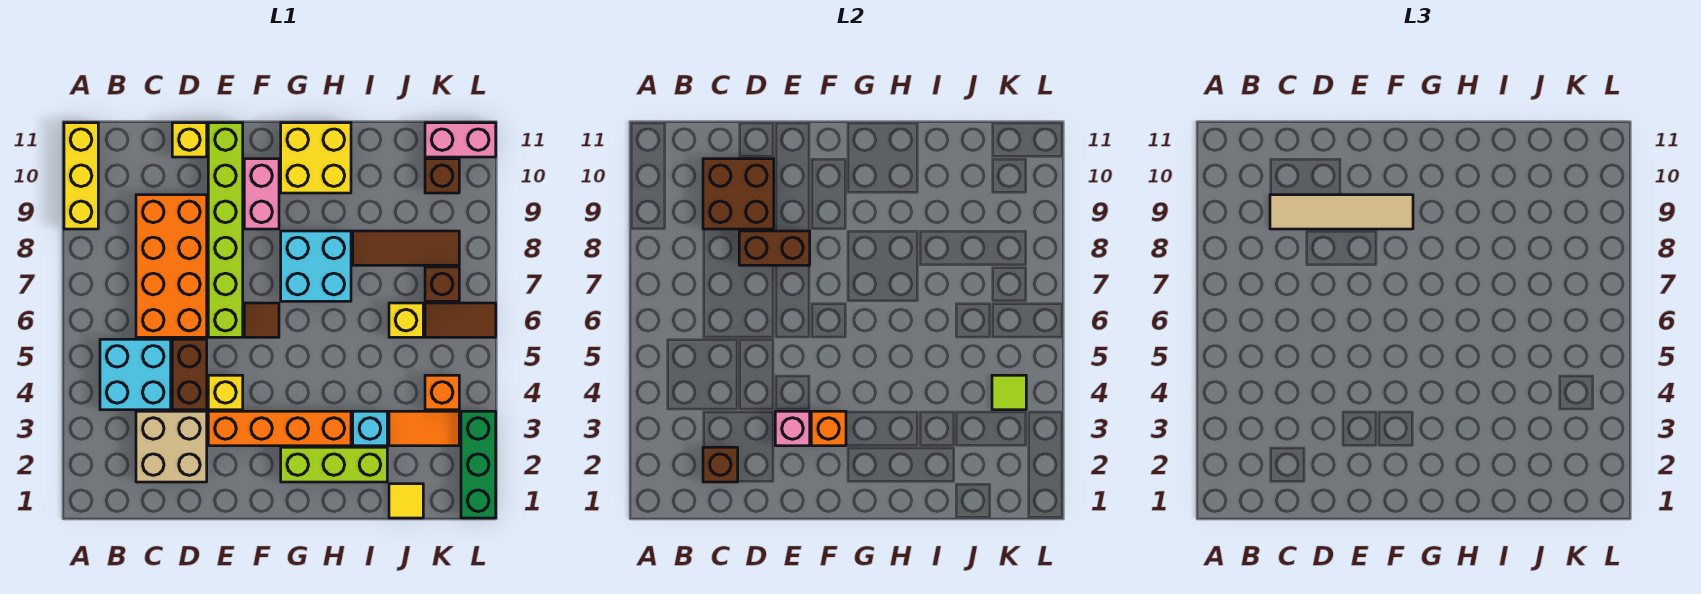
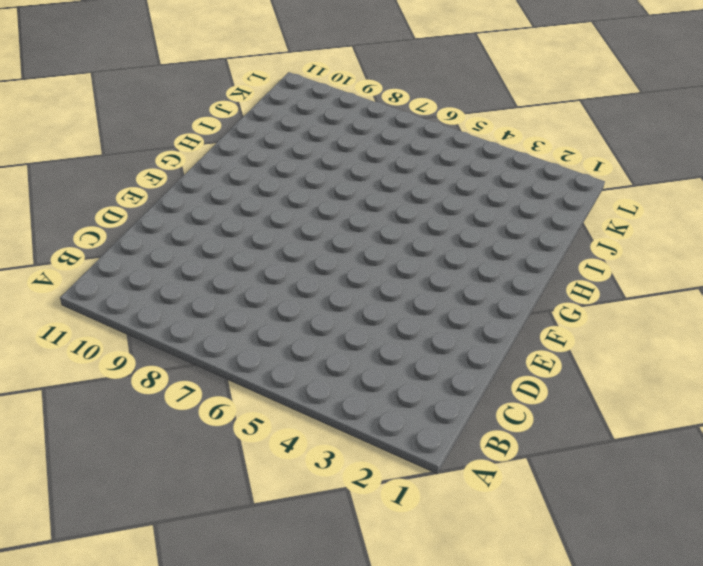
none -> yellow brick A9:A11 level 1
none -> cyan brick B4:C5 level 1
none -> tan brick C2:D3 level 1
none -> orange brick C6:D9 level 1

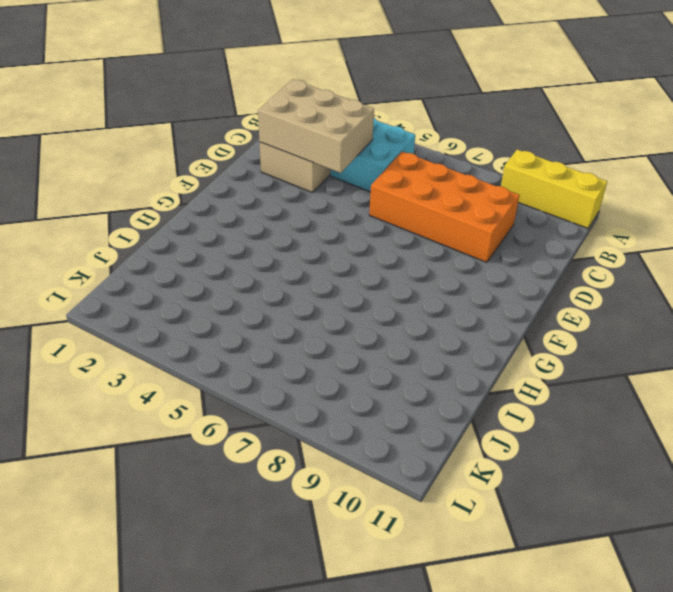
tan brick C2:D4 level 2 -> brown brick C2 level 2
none -> brown brick D4:D5 level 1
none -> yellow brick D11 level 1
none -> orange brick E3:H3 level 1
none -> yellow brick E4 level 1

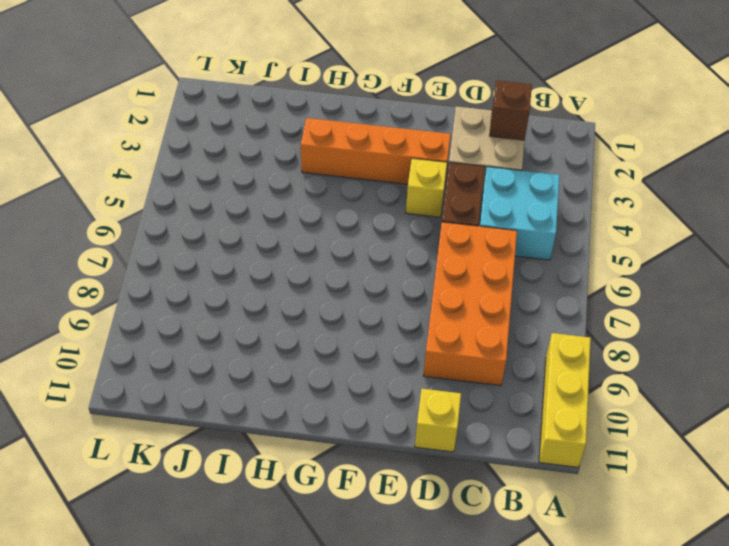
none -> lime brick E6:E11 level 1
none -> brown tile F6 level 1
none -> pink brick F9:F10 level 1
none -> lime brick G2:I2 level 1

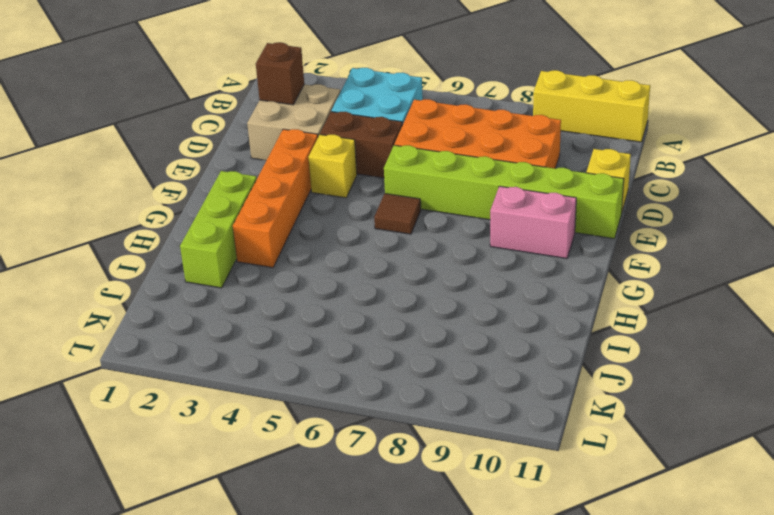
none -> cyan brick G7:H8 level 1
none -> yellow brick G10:H11 level 1
none -> cyan brick I3 level 1
none -> brown tile I8:K8 level 1

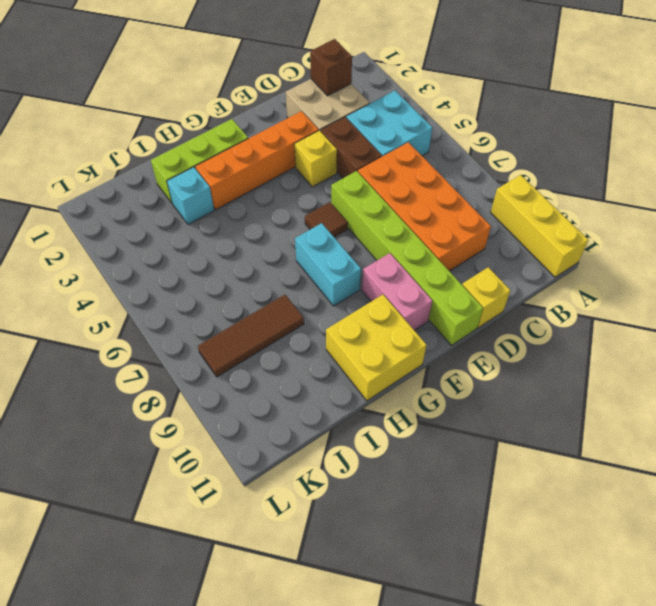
cyan brick G7:G8 level 1 -> cyan brick G7:H8 level 1
none -> yellow tile J1 level 1
none -> orange tile J3:K3 level 1
none -> yellow brick J6 level 1
none -> orange brick K4 level 1

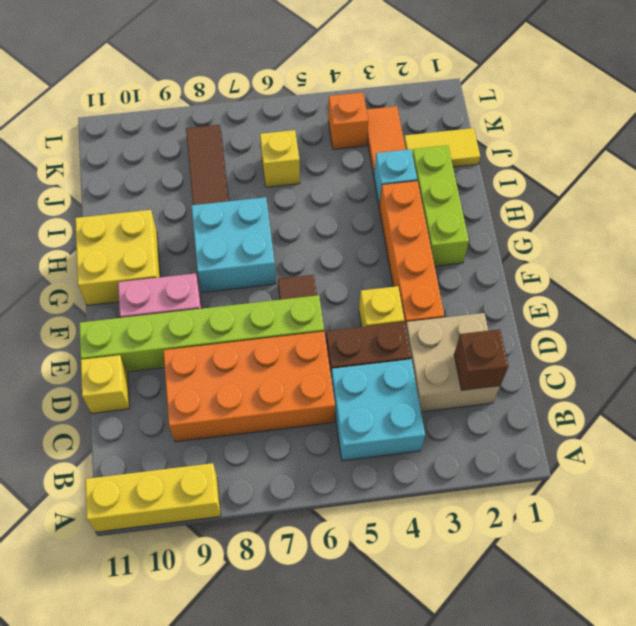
yellow tile J1:J2 level 1 -> yellow tile J1 level 1
none -> brown tile K6:L6 level 1
none -> brown brick K7 level 1
none -> brown brick K10 level 1
none -> pink brick K11:L11 level 1

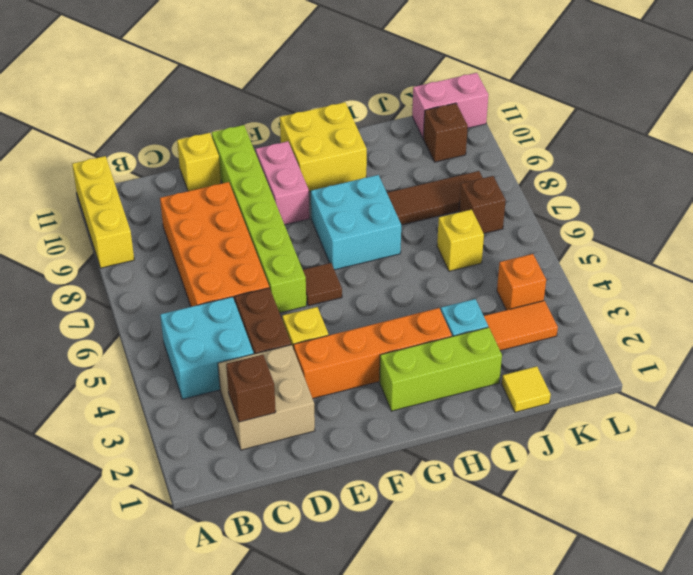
none -> brown tile K6:L6 level 1
none -> green brick L1:L3 level 1
none -> brown brick C9:D10 level 2
none -> brown brick D8:E8 level 2

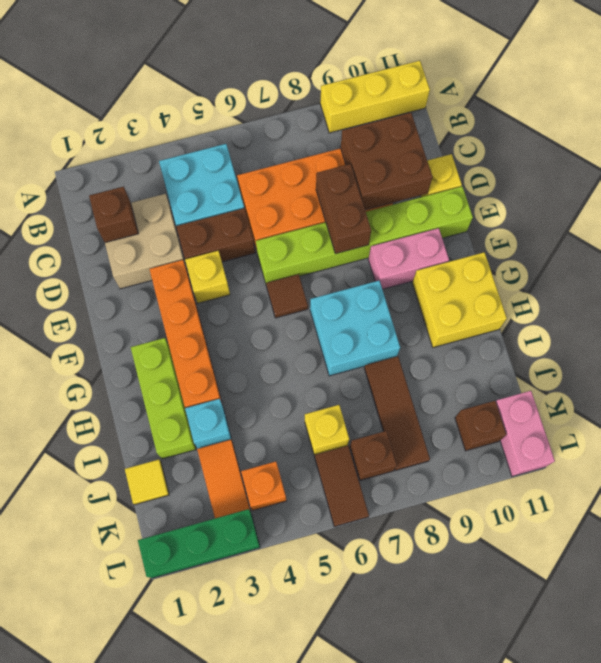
none -> pink brick E3 level 2
none -> orange brick F3 level 2
none -> lime tile K4 level 2
none -> tan tile C9:F9 level 3

